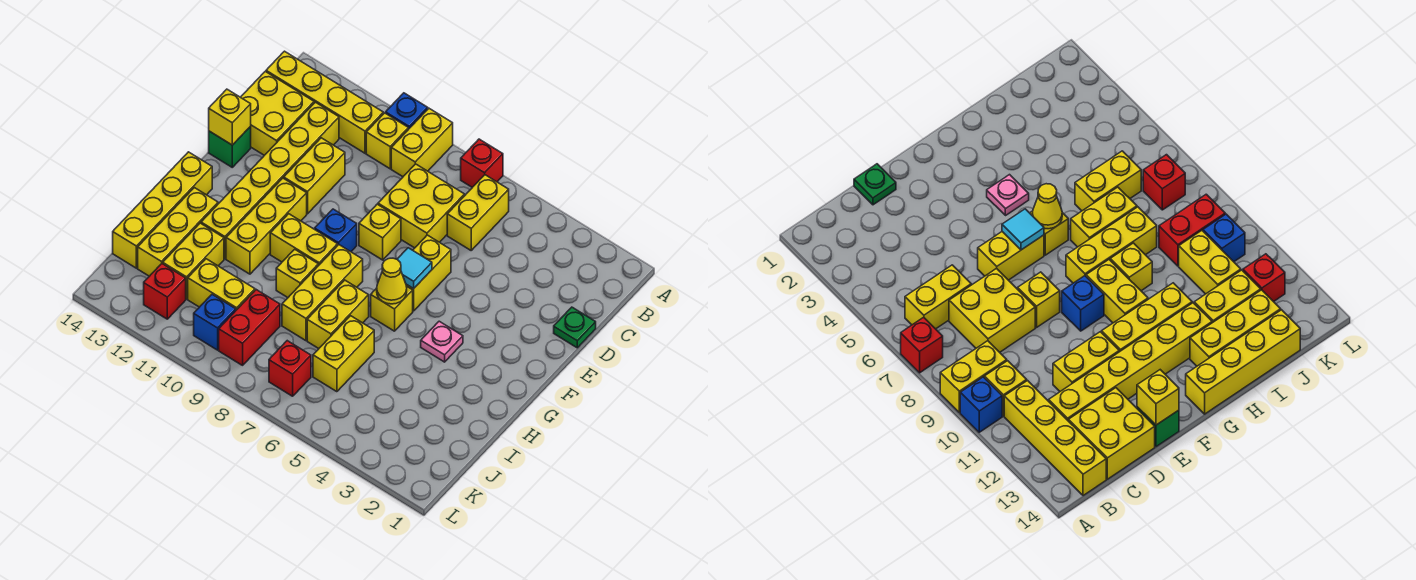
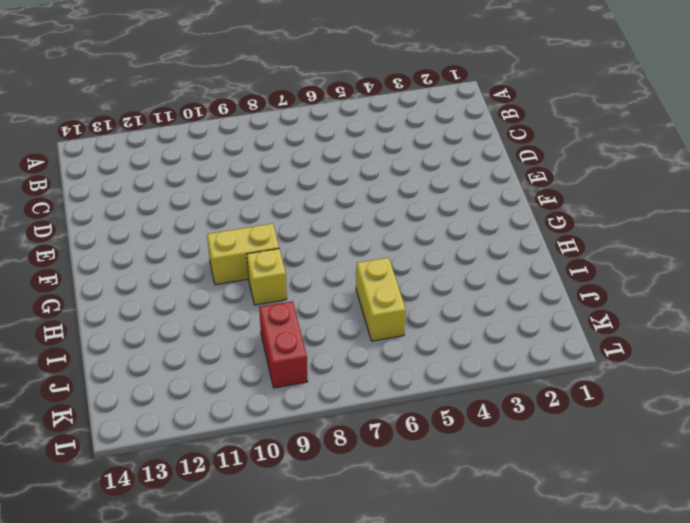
none -> red brick A7 level 1
none -> yellow brick A9:B9 level 1
none -> blue brick A10 level 1
none -> yellow brick B6:C6 level 1

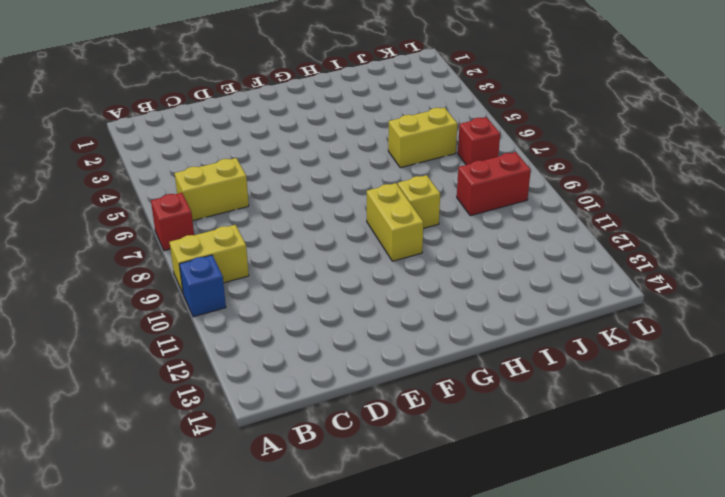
none -> yellow brick B10 level 1
none -> yellow brick B11:B14 level 1
none -> yellow brick C7:D8 level 1
none -> yellow brick C12:H12 level 1

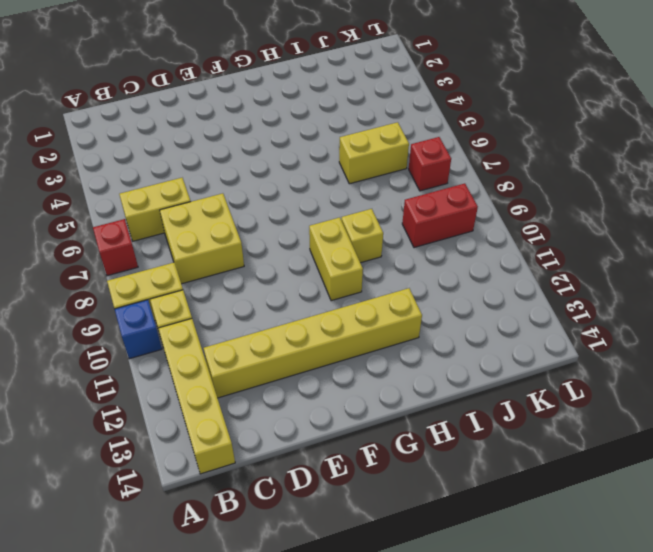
none -> yellow brick C13:D14 level 1
none -> green plate D1 level 1
none -> yellow brick D11:E11 level 1
none -> yellow brick E6:F6 level 1

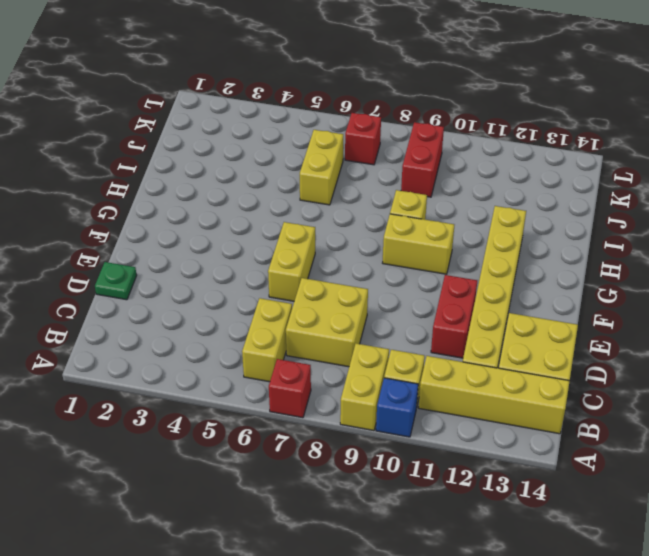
red brick D11:E11 level 1 -> yellow brick D11:E11 level 1
none -> yellow brick E8 level 1
none -> green brick E14 level 1
none -> blue brick F9 level 1
none -> yellow brick F11:H11 level 1

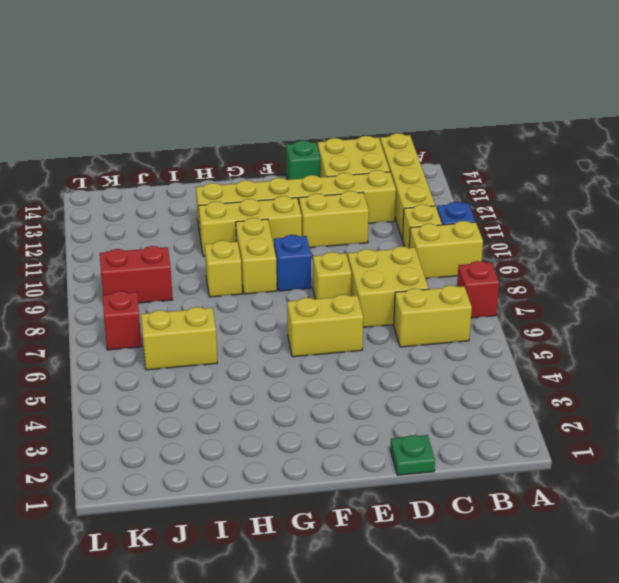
none -> pink plate G4 level 1
none -> yellow brick G6 level 1
none -> yellow brick G8:I8 level 1
none -> yellow brick G14:J14 level 1

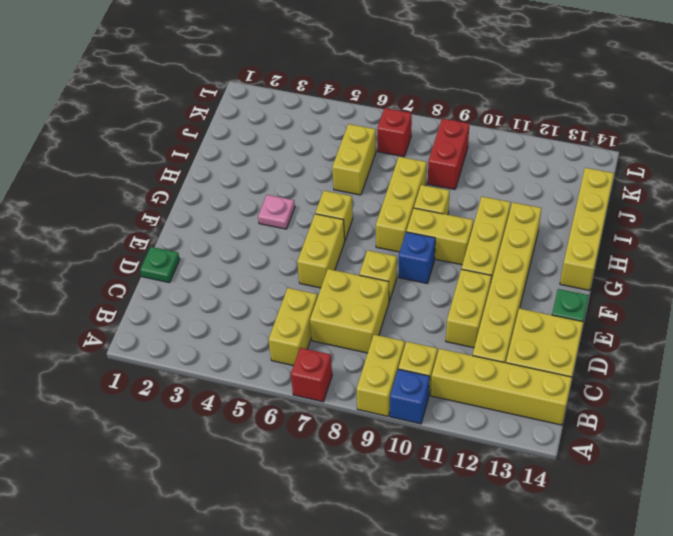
none -> yellow brick H7:I7 level 1
none -> yellow brick H13:J13 level 1
none -> yellow brick I12:J12 level 1
none -> yellow brick J10:J11 level 1

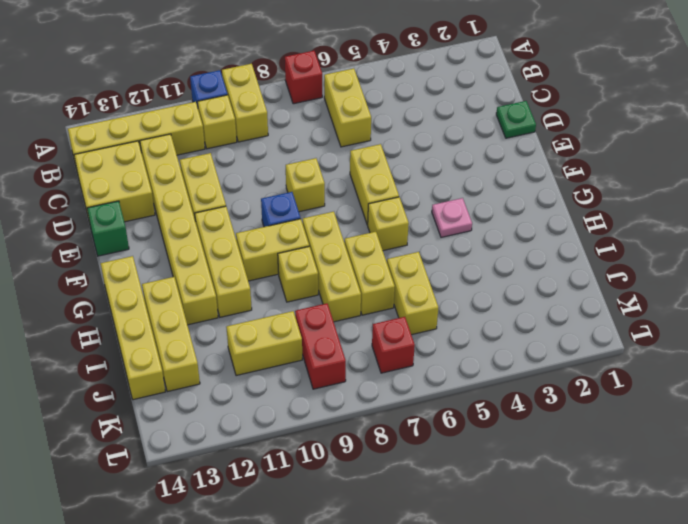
none -> yellow brick C7:D8 level 1
none -> yellow brick I12:J12 level 1
none -> blue brick K10 level 1
none -> red brick K12 level 1

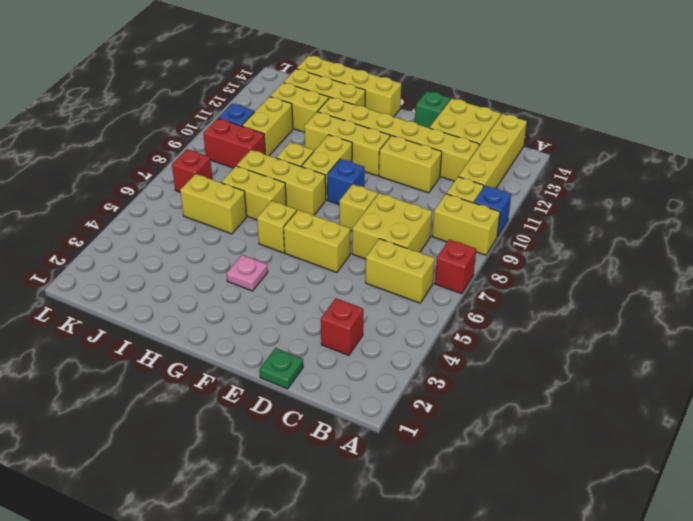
red brick C3 level 1 -> red brick K12 level 1
none -> yellow brick E14 level 2
none -> cyan tile F6 level 2
none -> yellow cone G6 level 2

